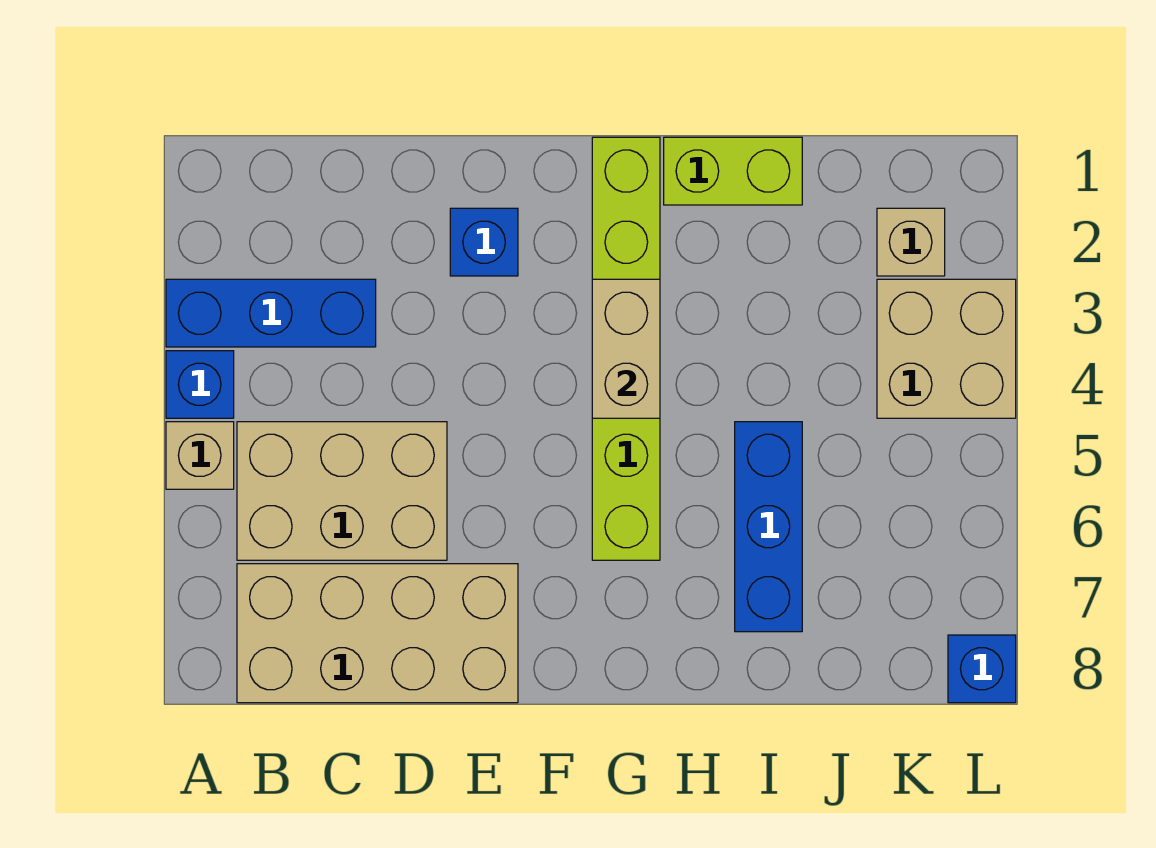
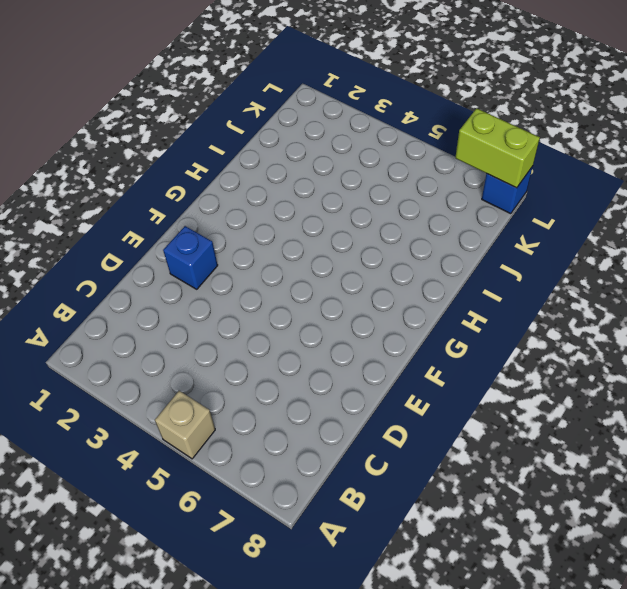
lime brick L7:L8 level 2 -> lime brick H1:I1 level 1
none -> blue brick A3:C3 level 1
none -> blue brick A4 level 1
none -> tan brick B5:D6 level 1

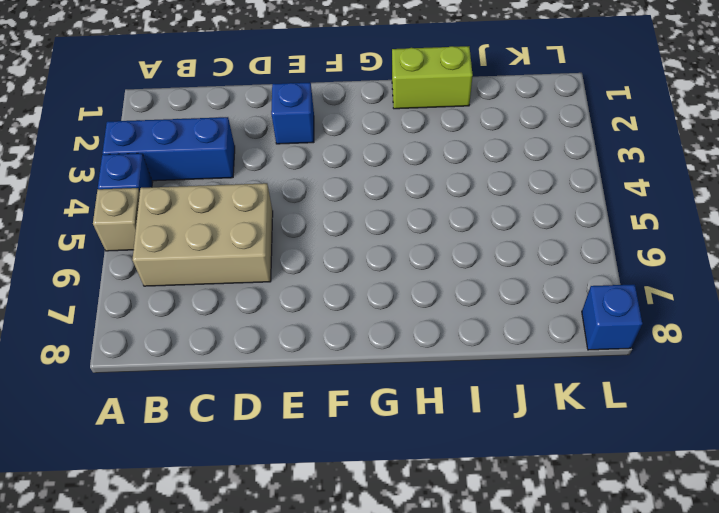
none -> tan brick B7:E8 level 1
none -> lime brick G1:G6 level 1
none -> blue brick I5:I7 level 1

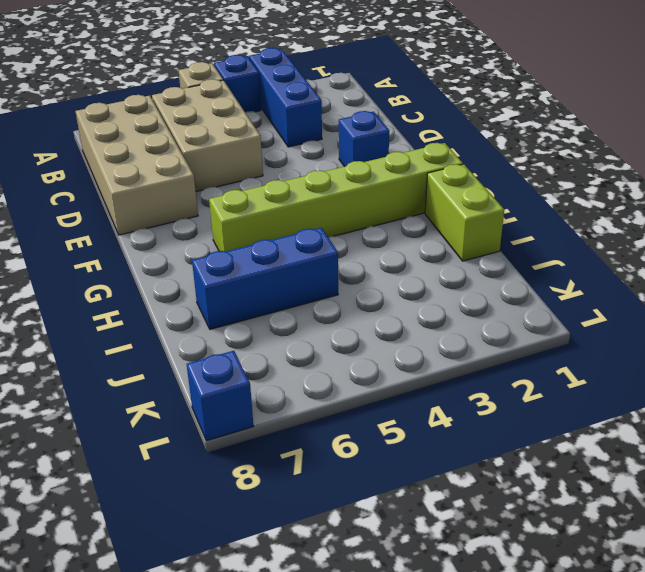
none -> tan brick K2 level 1
none -> tan brick K3:L4 level 1
none -> tan brick G3:G4 level 2

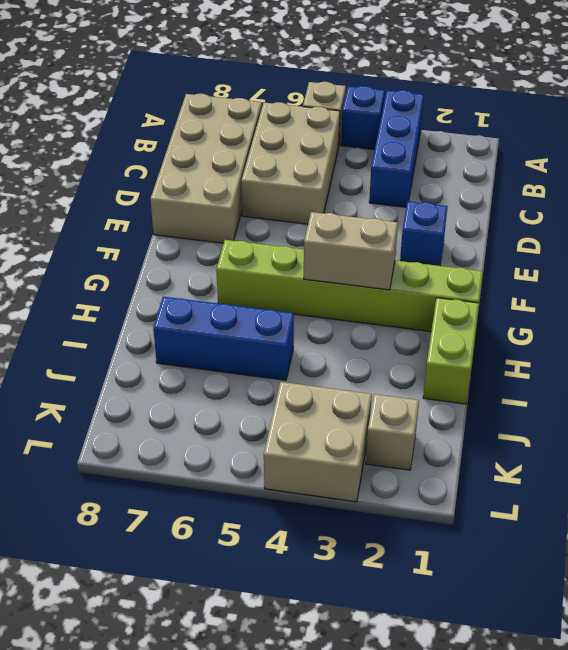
none -> blue brick L8 level 1

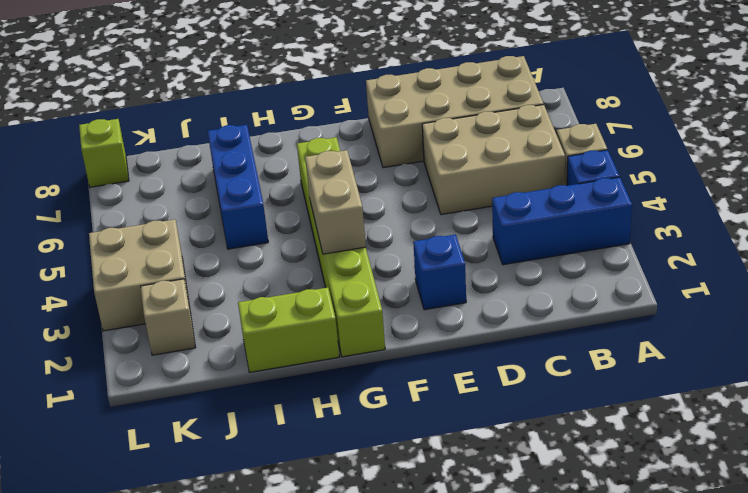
lime brick L8 level 1 -> blue brick L8 level 1

